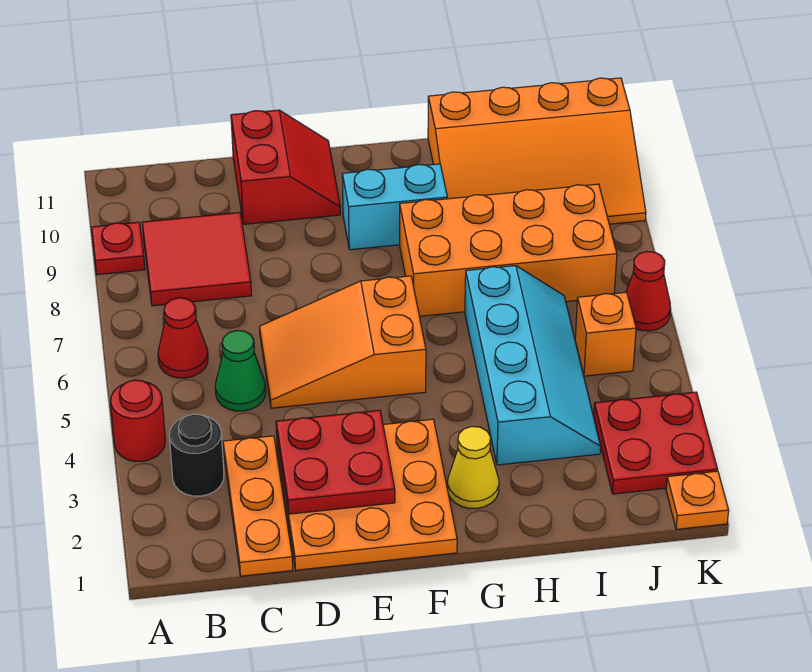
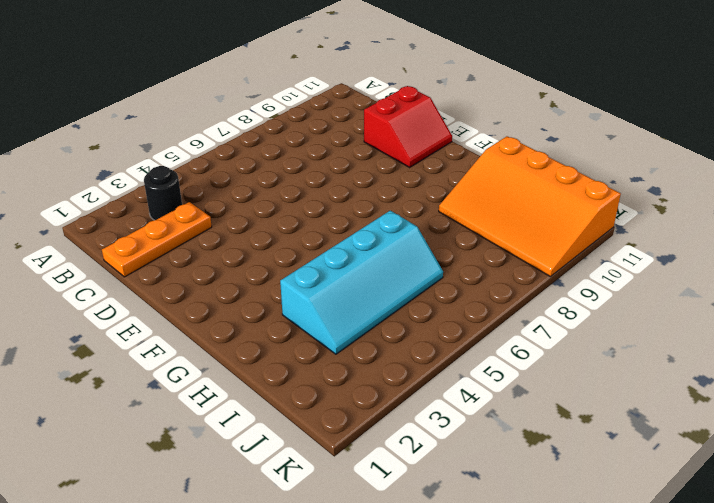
none -> red round brick A4 level 1
none -> red plate A9 level 1
none -> red cone B6 level 1

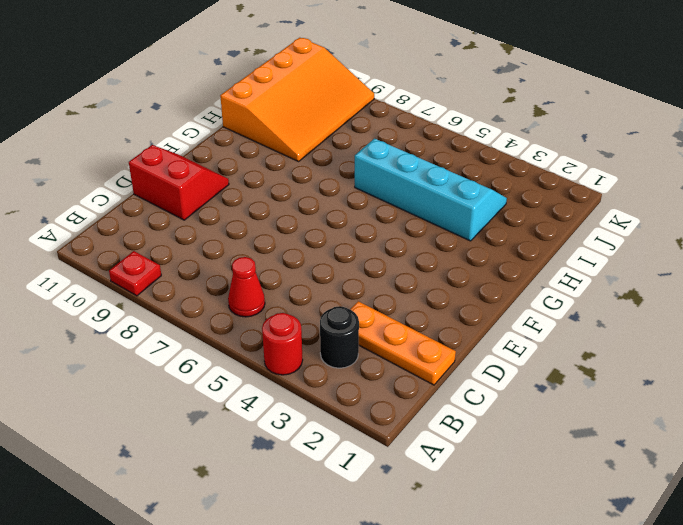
none -> red tile B8:C9 level 1
none -> green cone C5 level 1
none -> orange plate D1:F3 level 1

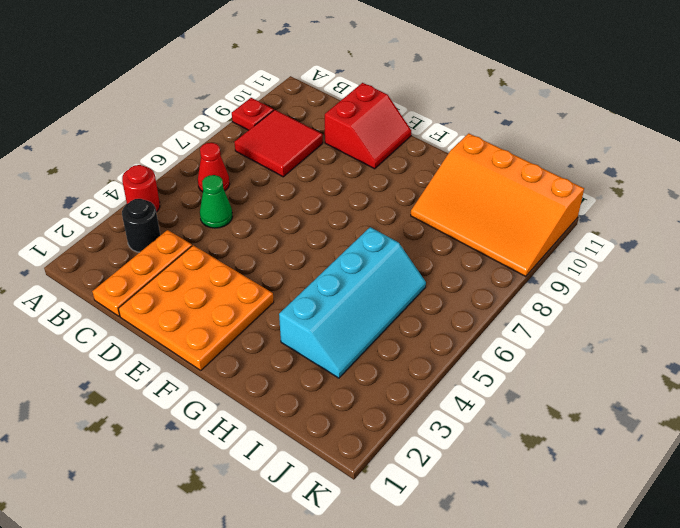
none -> orange slope D5:F6 level 1 top F
none -> cyan brick F9:G9 level 1
none -> yellow cone G2 level 1

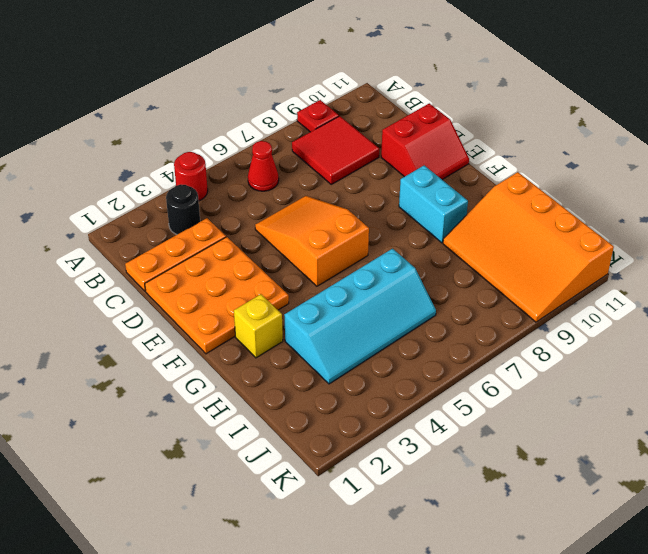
yellow brick G2 level 1 -> yellow cone G2 level 1
none -> green cone C5 level 1
none -> orange brick G7:J8 level 1
none -> red plate J2:K3 level 1

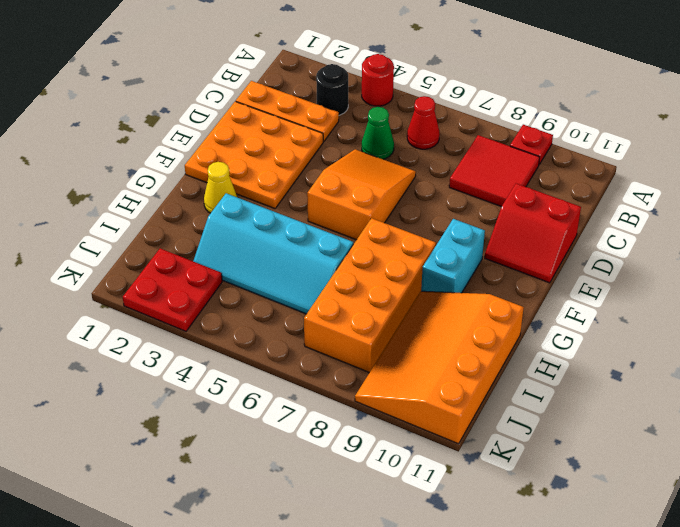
none -> orange brick J5 level 1
none -> orange plate K1 level 1
none -> red cone K6 level 1

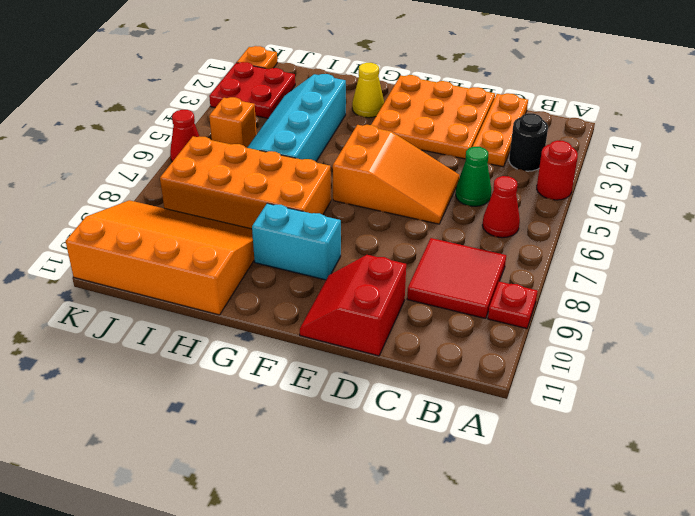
none -> red plate D2:E3 level 2

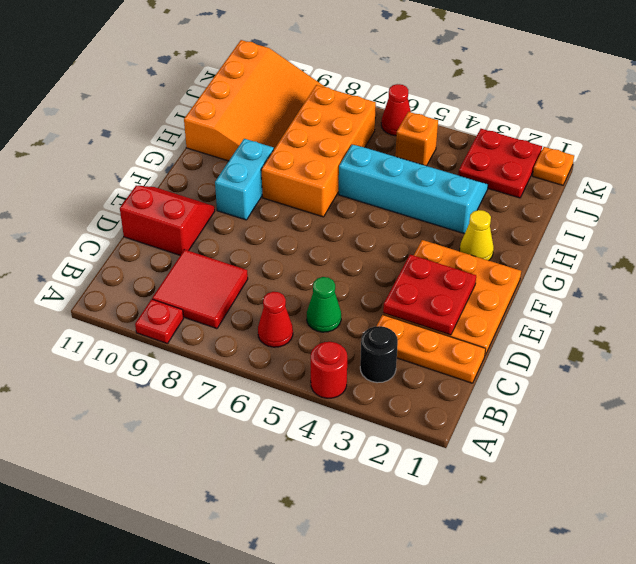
none -> orange slope D5:F6 level 1 top F

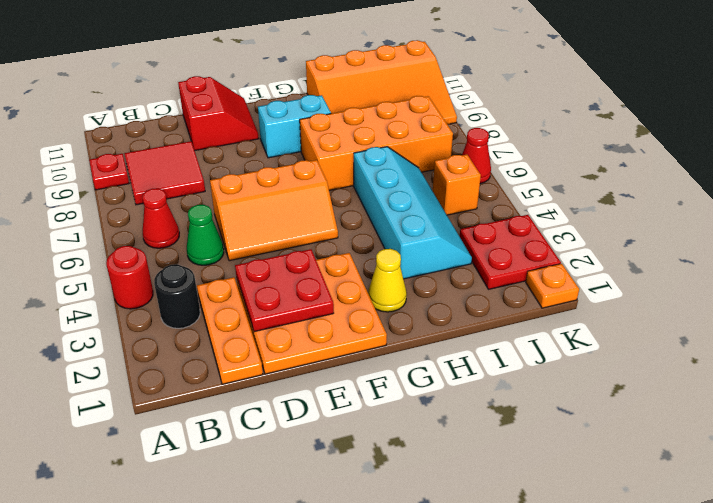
orange slope D5:F6 level 1 top 6 -> orange slope D5:F6 level 1 top F

